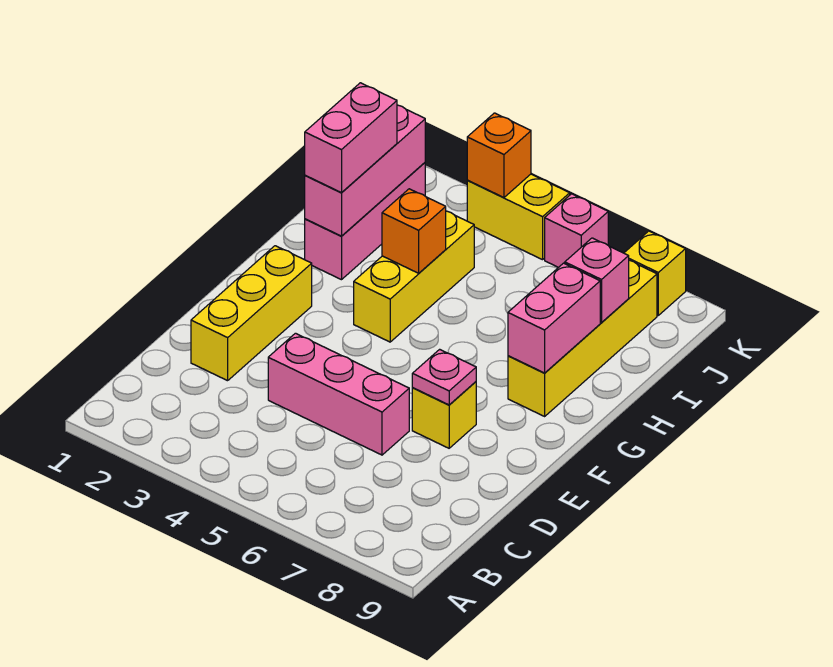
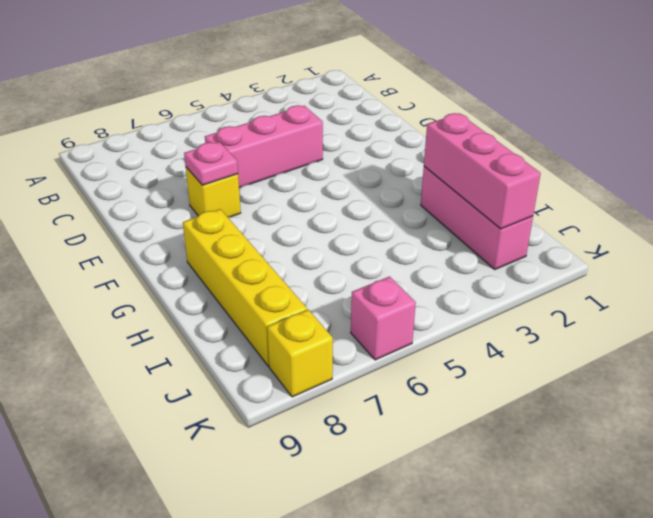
none -> yellow brick D2:F2 level 1
none -> yellow brick G4:I4 level 1
none -> yellow brick K4:K5 level 1

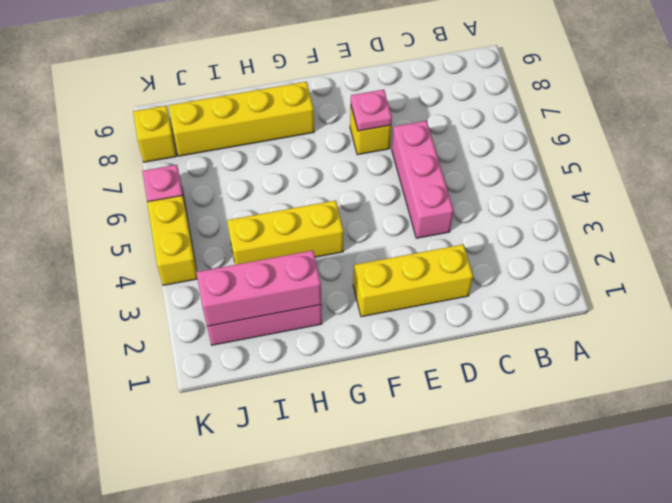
none -> pink brick G8:H8 level 2
none -> orange brick H4 level 2
none -> pink brick I8 level 2

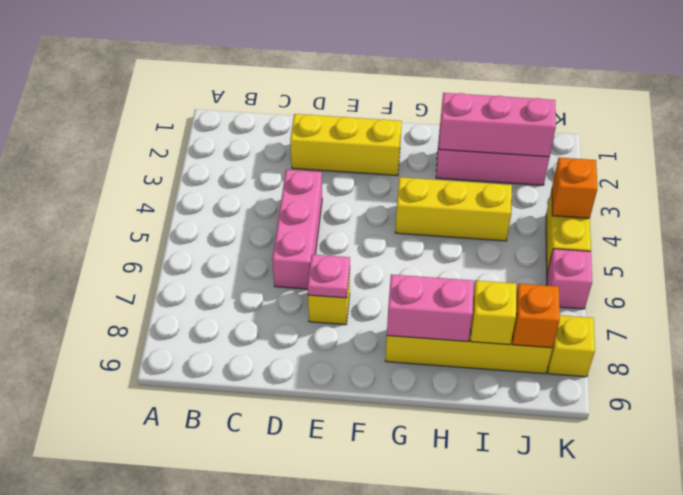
yellow brick I8 level 2 -> pink brick I8 level 2
orange brick J8 level 2 -> orange brick H4 level 2
none -> pink brick H2:I2 level 3

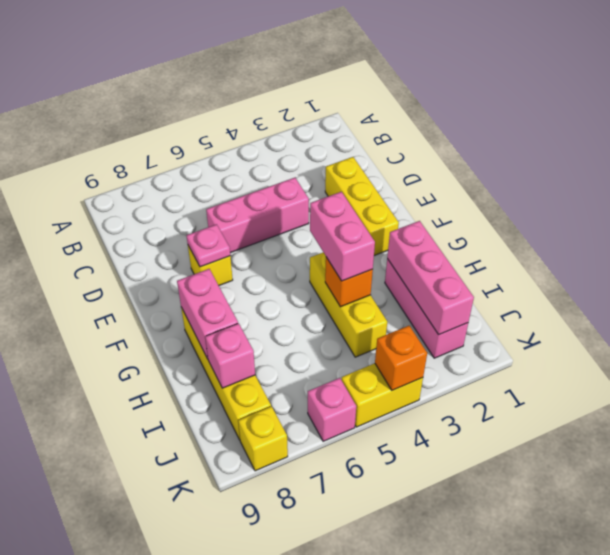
pink brick G4:H4 level 3 -> pink brick H2:I2 level 3

